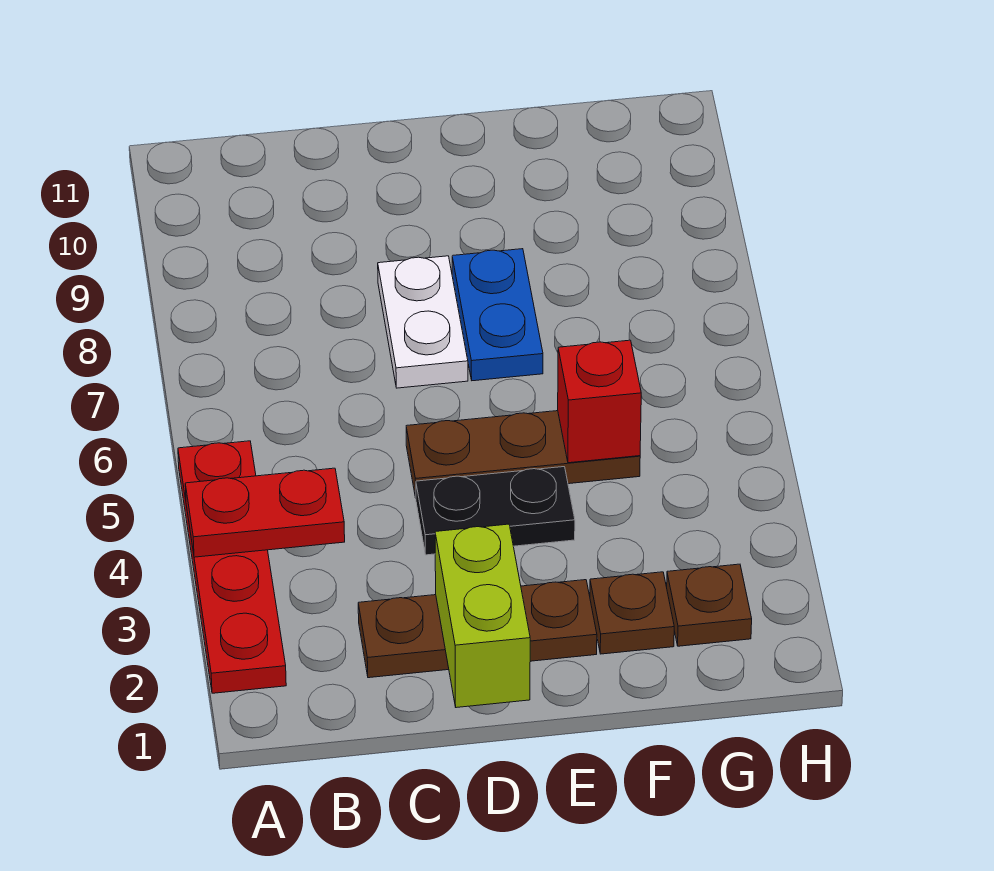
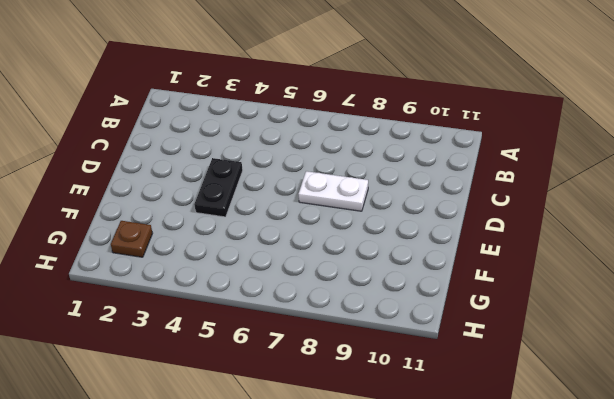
none -> red plate A2:A5 level 1
none -> brown plate C2:E2 level 1

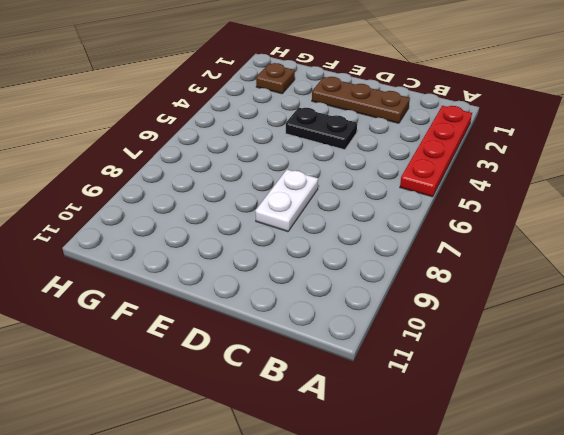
none -> brown plate D5:F5 level 1
none -> blue plate E7:E8 level 1

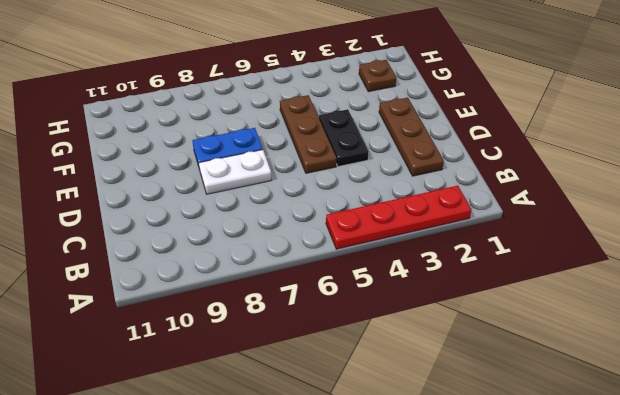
none -> brown plate F2 level 1
none -> red plate A4:B4 level 2

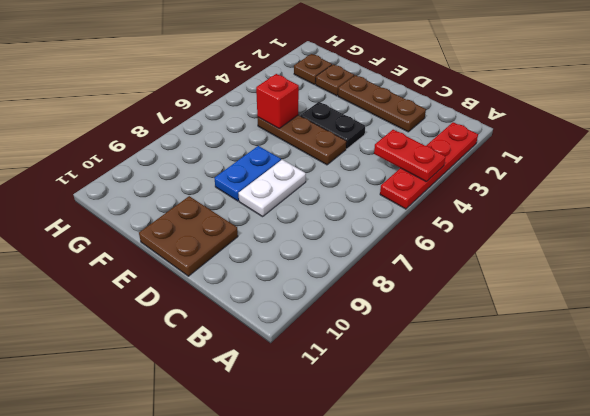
brown plate D10:E11 level 1 -> none
none -> lime brick D1:D2 level 2

